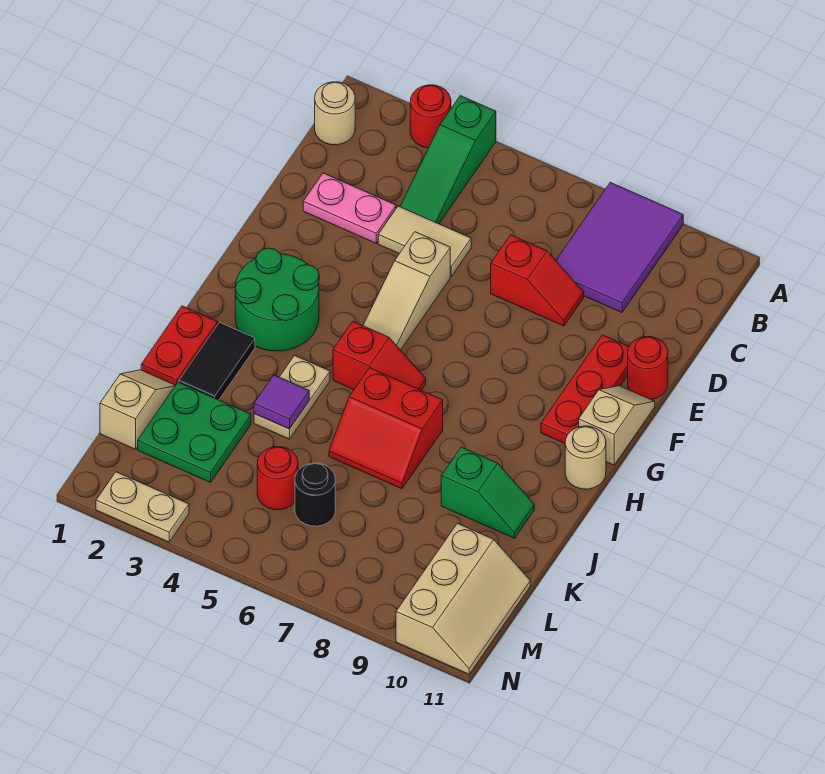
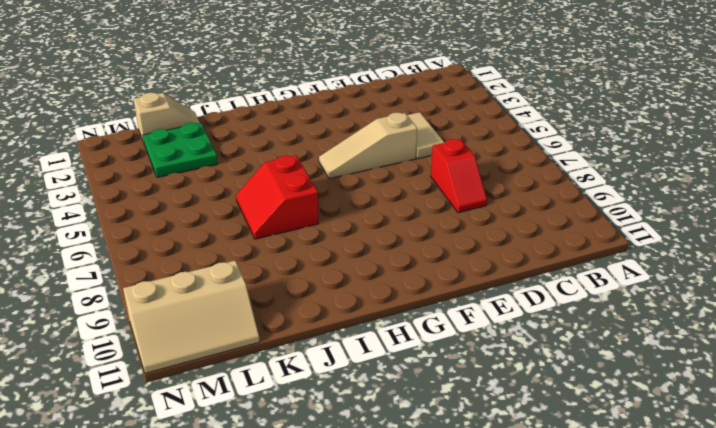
none -> red round brick A3 level 1
none -> green slope A4:C4 level 1 top A
none -> purple tile A8:C9 level 1

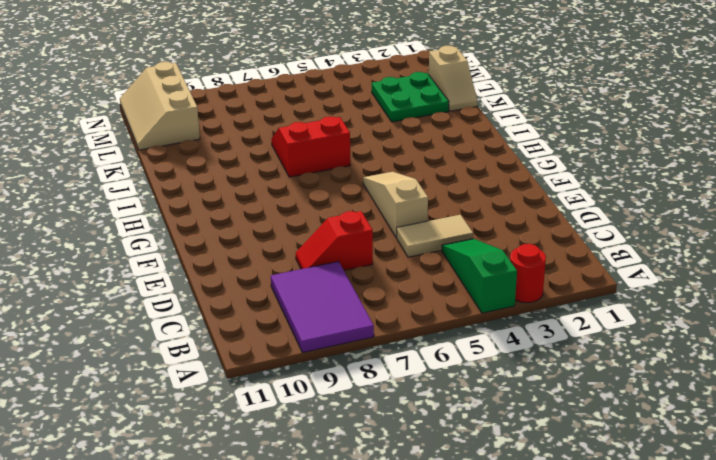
none -> tan round brick B1 level 1
none -> pink plate D2:D3 level 1
none -> red plate E10:G10 level 1

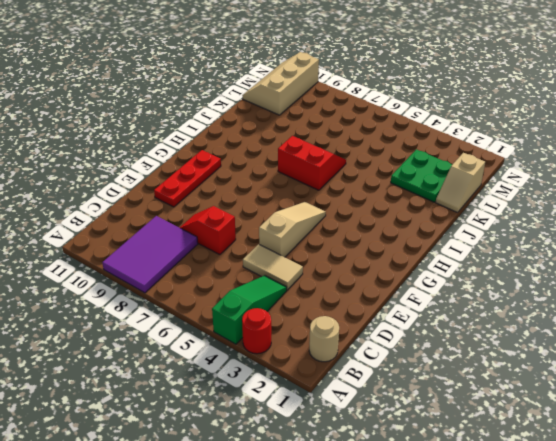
none -> pink plate D2:D3 level 1
none -> red round brick E11 level 1
none -> tan slope F11:G11 level 1 top G

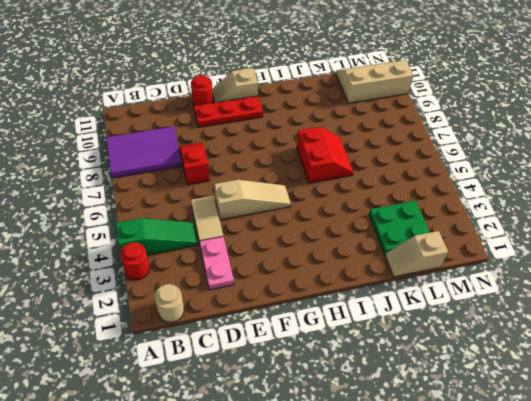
none -> green round brick G2:H3 level 1
none -> red slope H5:H6 level 1 top 5
none -> tan round brick H11 level 1

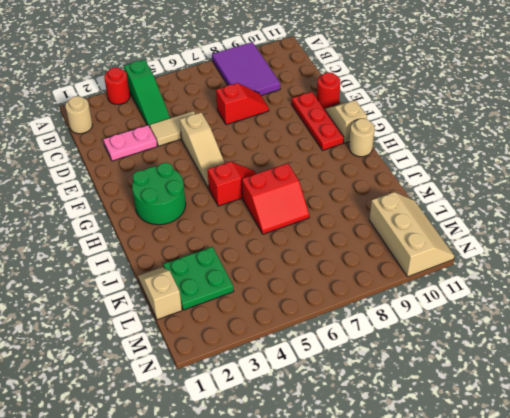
none -> red plate I1:J1 level 1
none -> black tile I2:J2 level 1
none -> tan plate I4:J4 level 1

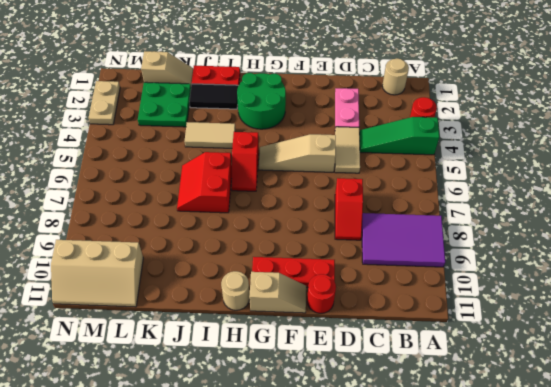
tan tile I4:J4 level 1 -> tan plate I4:J4 level 1
none -> green slope J9:J10 level 1 top 9
none -> red round brick L5 level 1
none -> black round brick L6 level 1

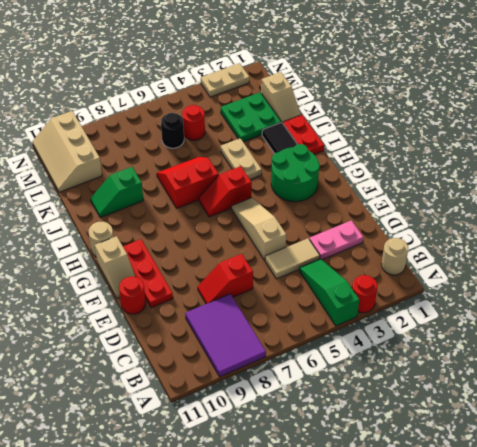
none -> purple tile J4 level 2

